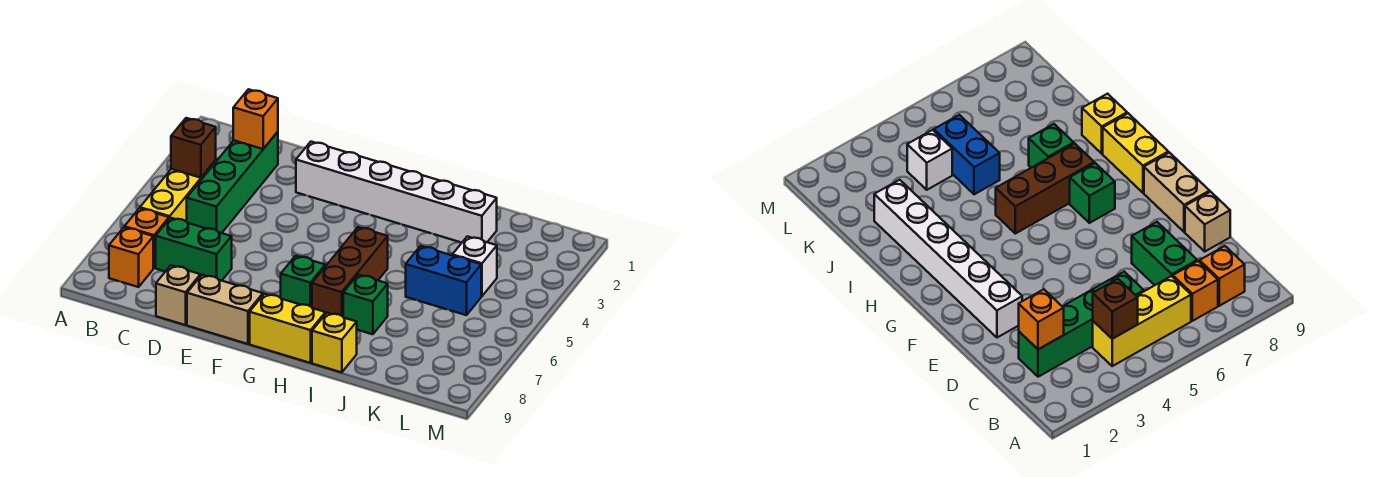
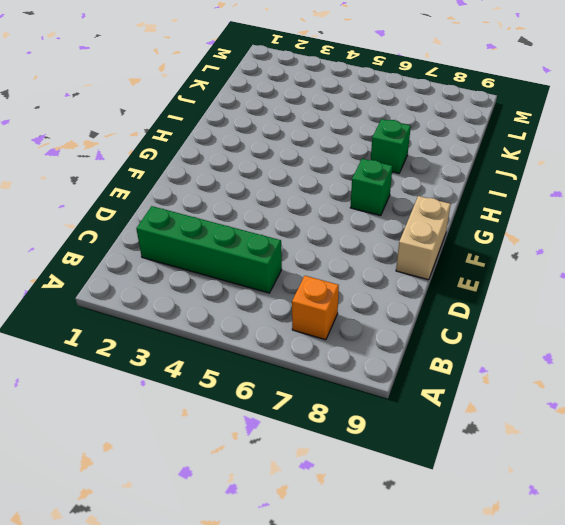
none -> yellow brick B4:B6 level 1
none -> orange brick B8 level 1
none -> green brick C7:D7 level 1

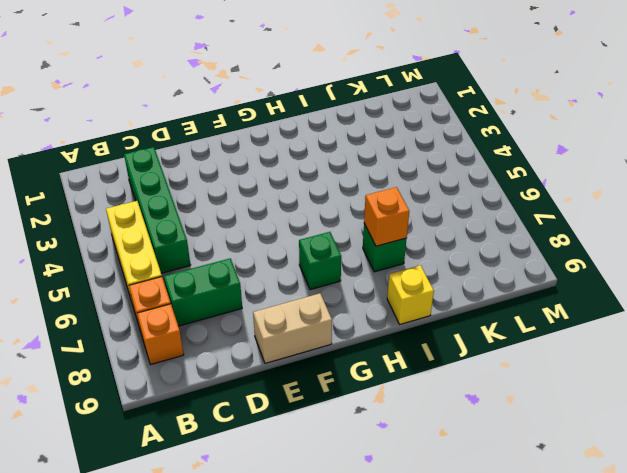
orange brick I7 level 2 -> orange brick C2 level 2
none -> tan brick D9 level 1
none -> white brick E2:J2 level 1
none -> yellow brick G9:H9 level 1

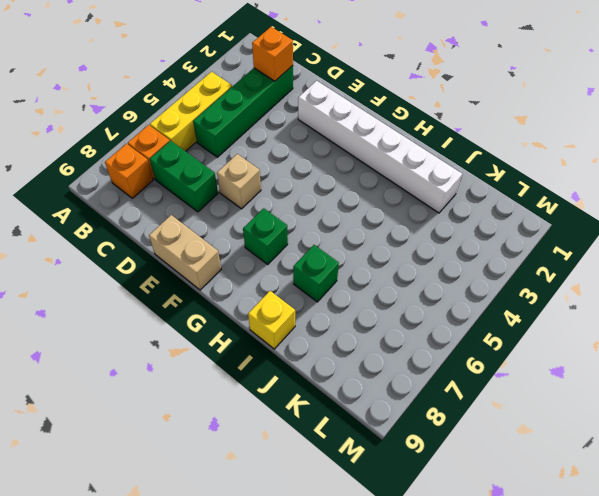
tan brick E6 level 1 -> tan brick D9 level 1
none -> yellow brick G9:H9 level 1
none -> brown brick H5:H7 level 1
none -> blue brick J5:K5 level 1

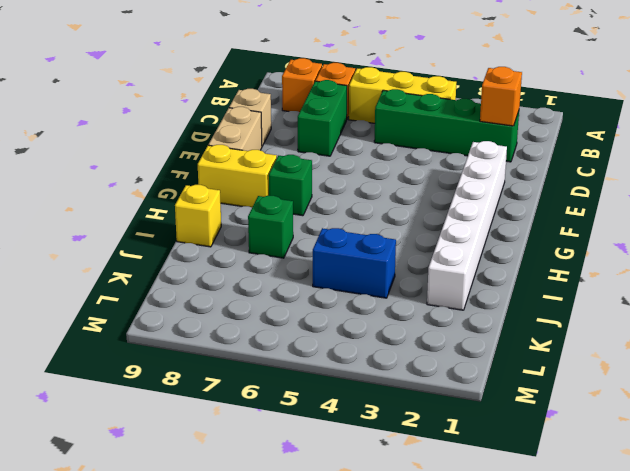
yellow brick G8:G9 level 1 -> yellow brick G9:H9 level 1
blue brick J4:J5 level 1 -> blue brick J5:K5 level 1
none -> brown brick H5:H7 level 1
none -> white brick K4 level 1
none -> brown brick B4 level 2

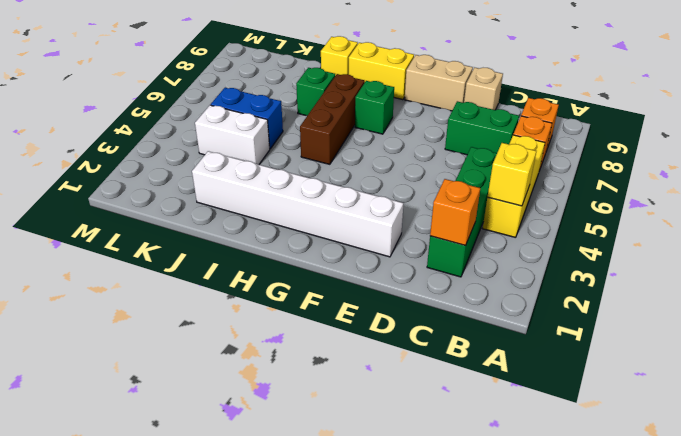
yellow brick B4 level 2 -> brown brick B4 level 2
white brick J4:K4 level 1 -> white brick K4 level 1

